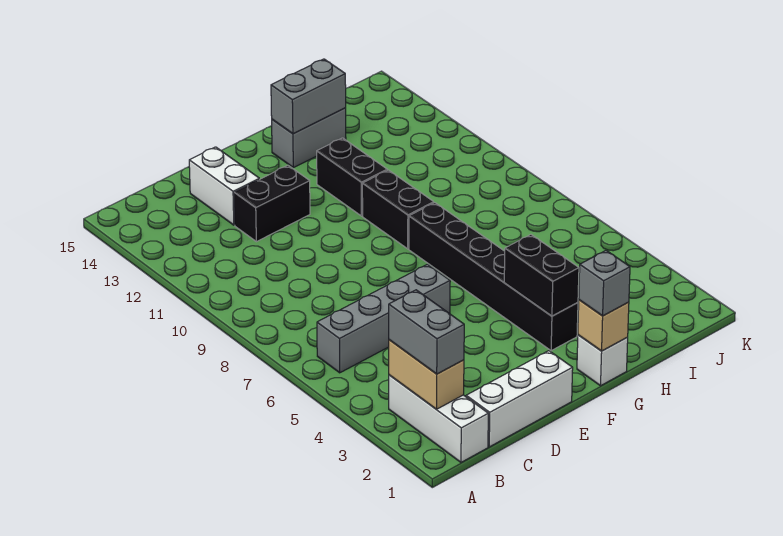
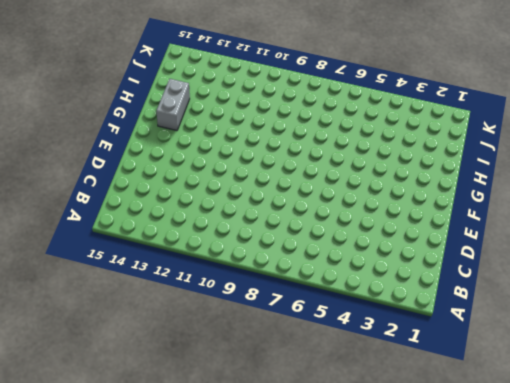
none -> white brick B1:B3 level 1
none -> grey brick B6:E6 level 1
none -> white brick C1:E1 level 1

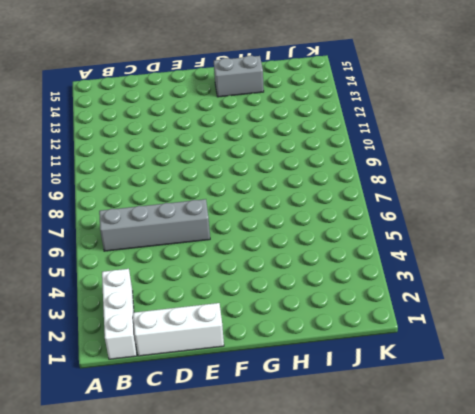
none -> black brick D12:E12 level 1
none -> white brick D13:D14 level 1
none -> white brick G1 level 1

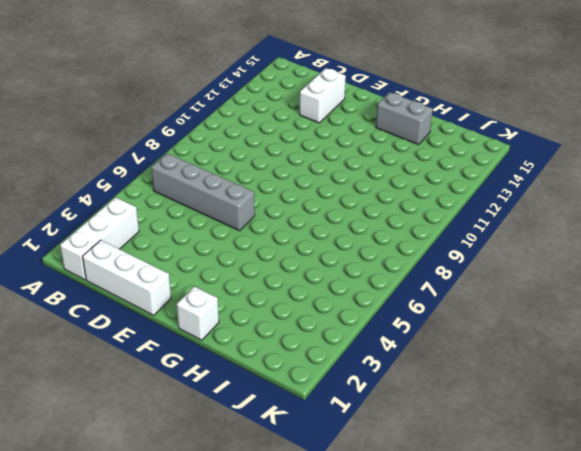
none -> black brick D12:E12 level 1
none -> black brick G3:G8 level 1
none -> black brick G9:G10 level 1

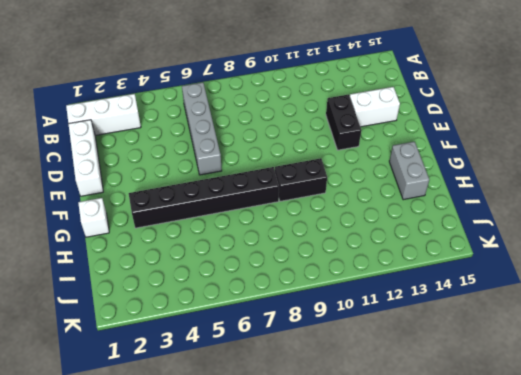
none -> black brick G11:G12 level 1
none -> tan brick B2:B3 level 2
none -> tan brick G1 level 2

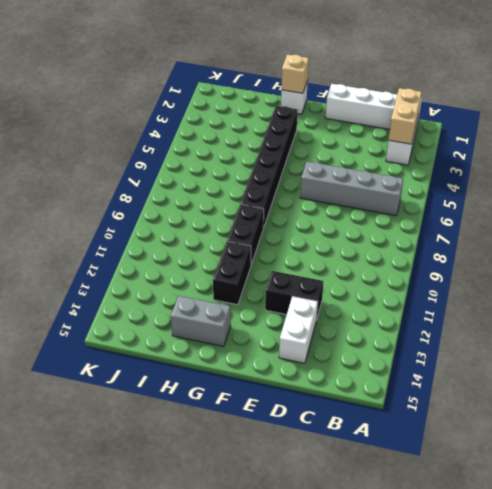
none -> black brick G3:G4 level 2
none -> grey brick G14:H14 level 2
none -> grey brick B2:B3 level 3

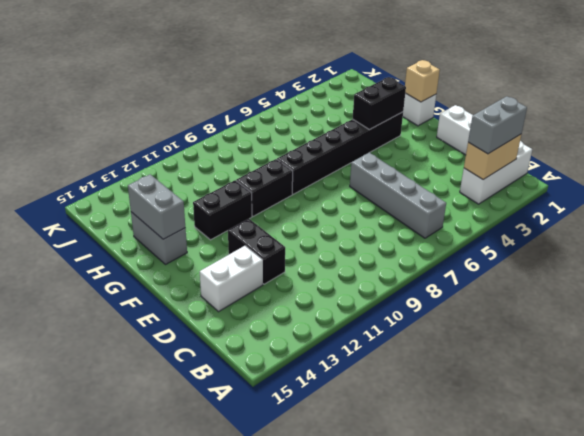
none -> grey brick G1 level 3

